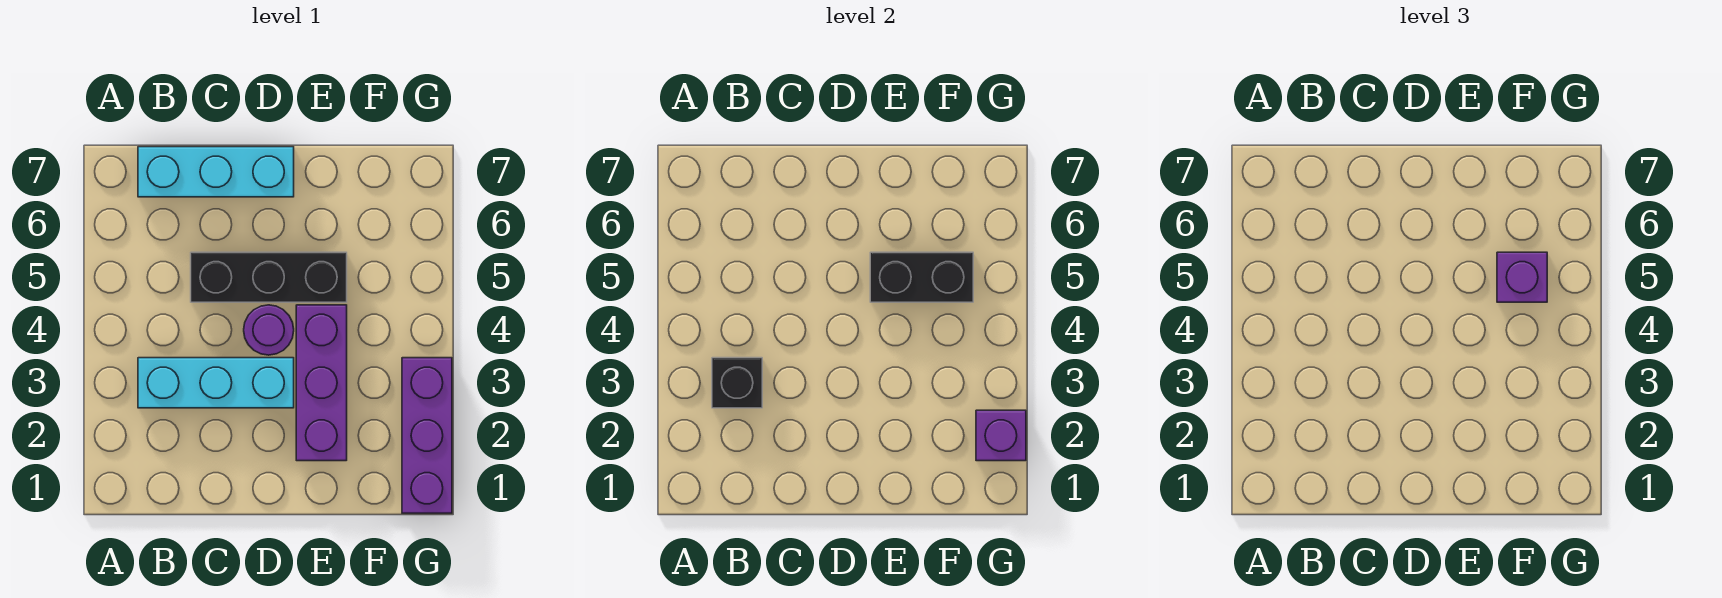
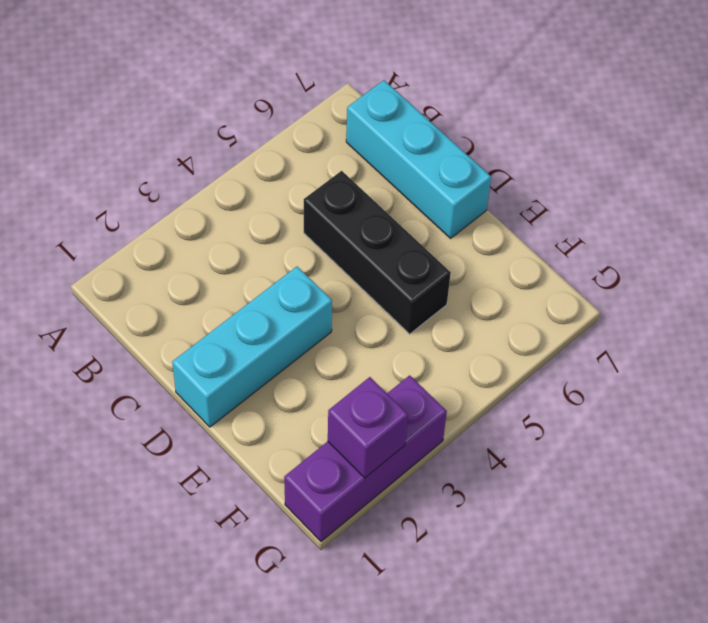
cyan brick D1:D3 level 1 -> cyan brick B3:D3 level 1
none -> purple round brick D4 level 1
none -> purple brick E2:E4 level 1

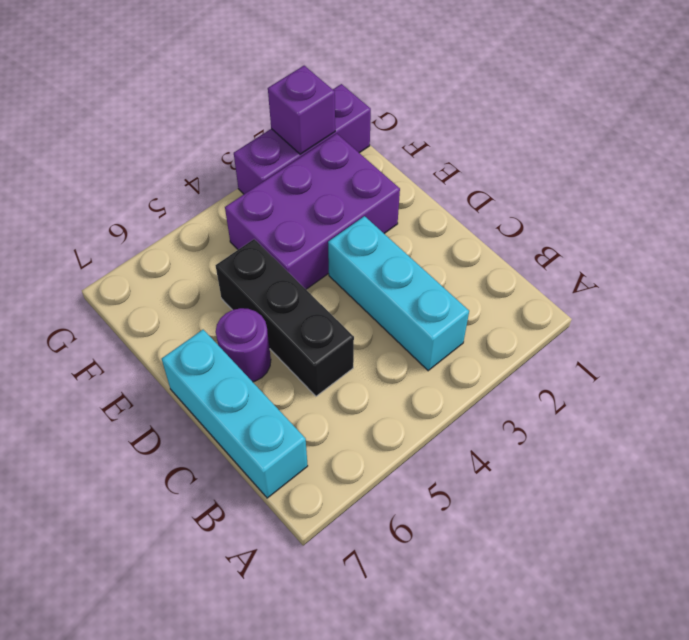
purple round brick D6 level 1 -> purple round brick D4 level 1
purple brick E2:F4 level 1 -> purple brick E2:E4 level 1
none -> black brick B3 level 2
none -> black brick E5:F5 level 2

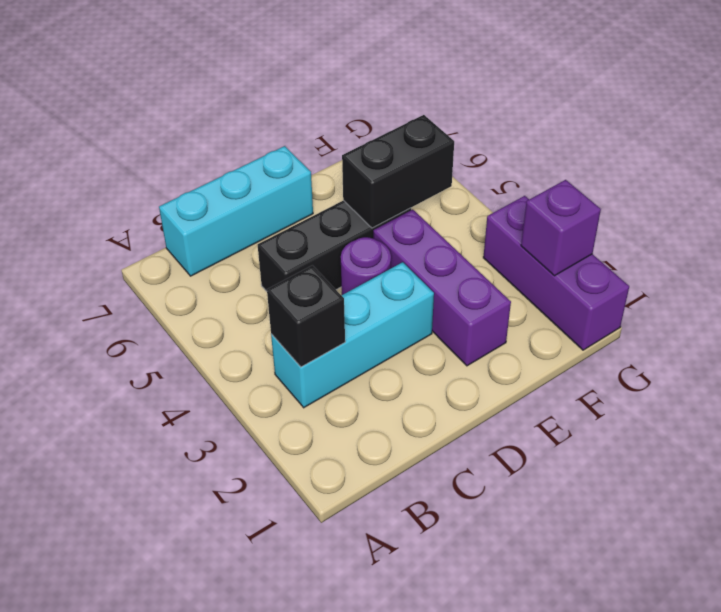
none -> purple brick F5 level 3

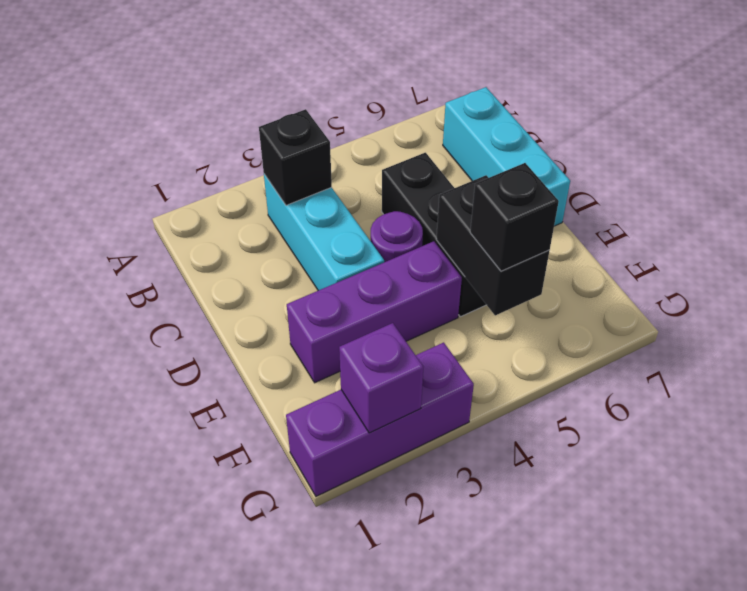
black brick F5 level 3 -> purple brick F5 level 3

